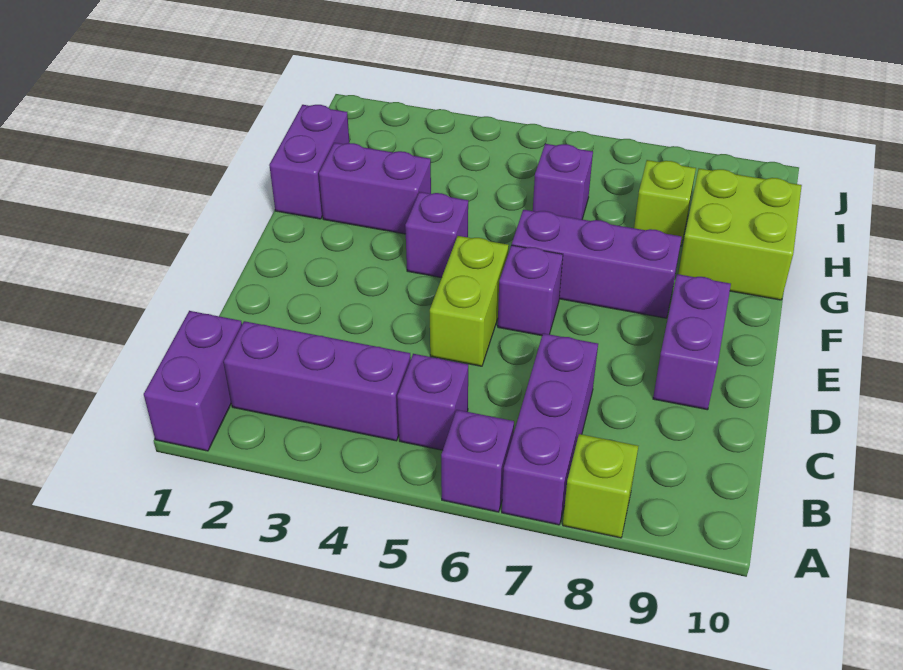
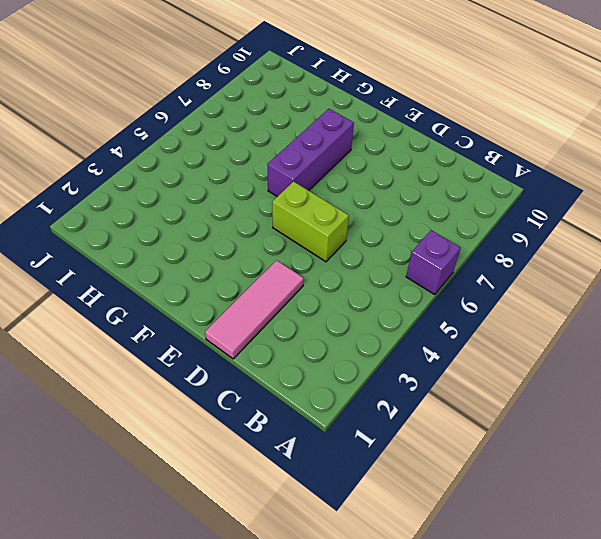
pink tile D1:D3 level 1 -> none
none -> purple brick A1:B1 level 1
none -> purple brick A7:C7 level 1
none -> lime brick A8 level 1

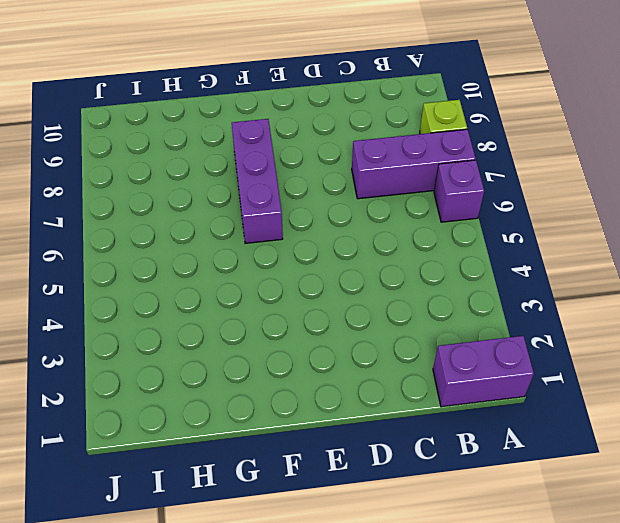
none -> purple brick B2:B4 level 1
none -> purple brick B5 level 1
none -> lime brick D5:E5 level 1

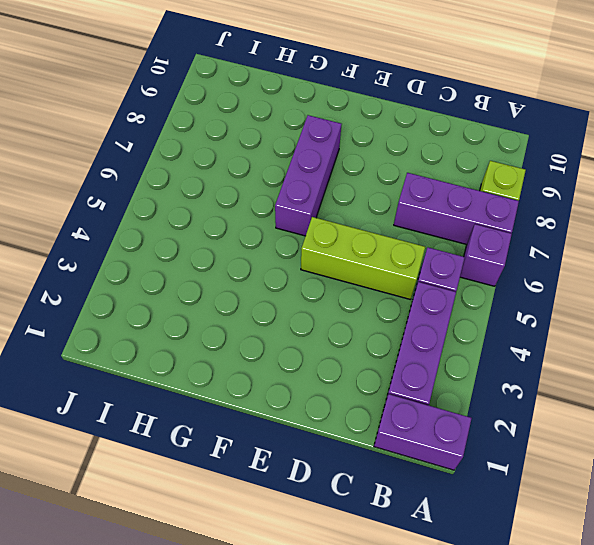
lime brick C5:E5 level 1 -> lime brick D5:E5 level 1
none -> purple brick D9:E9 level 1
none -> purple brick E6 level 1
none -> purple brick F4 level 1

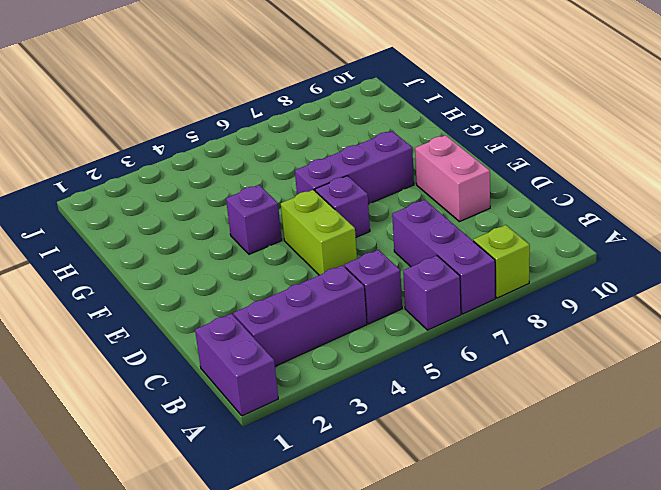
pink brick D9:E9 level 1 -> purple brick D9:E9 level 1
none -> purple brick G1:H1 level 1
none -> purple brick G2:G3 level 1
none -> lime brick G9:H10 level 1

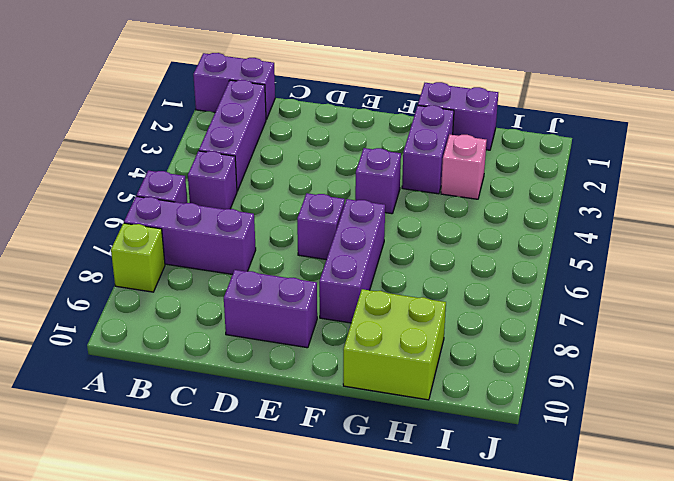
pink brick H3 level 1 -> none
none -> lime brick D5:E5 level 1
none -> purple brick H6 level 1
none -> lime brick H8 level 1

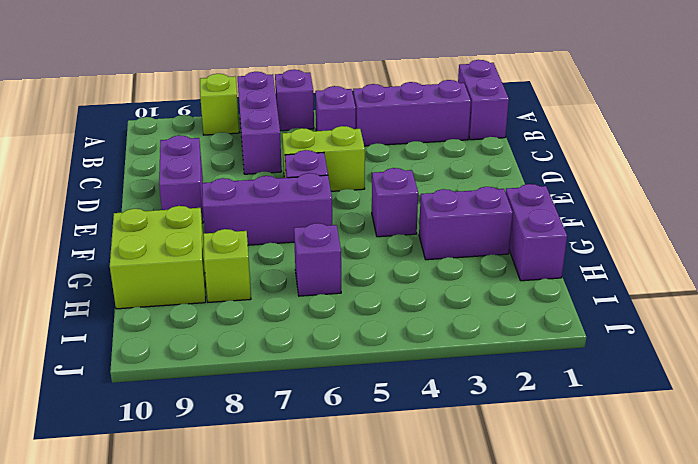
lime brick D5:D6 level 1 -> lime brick D5:E5 level 1

